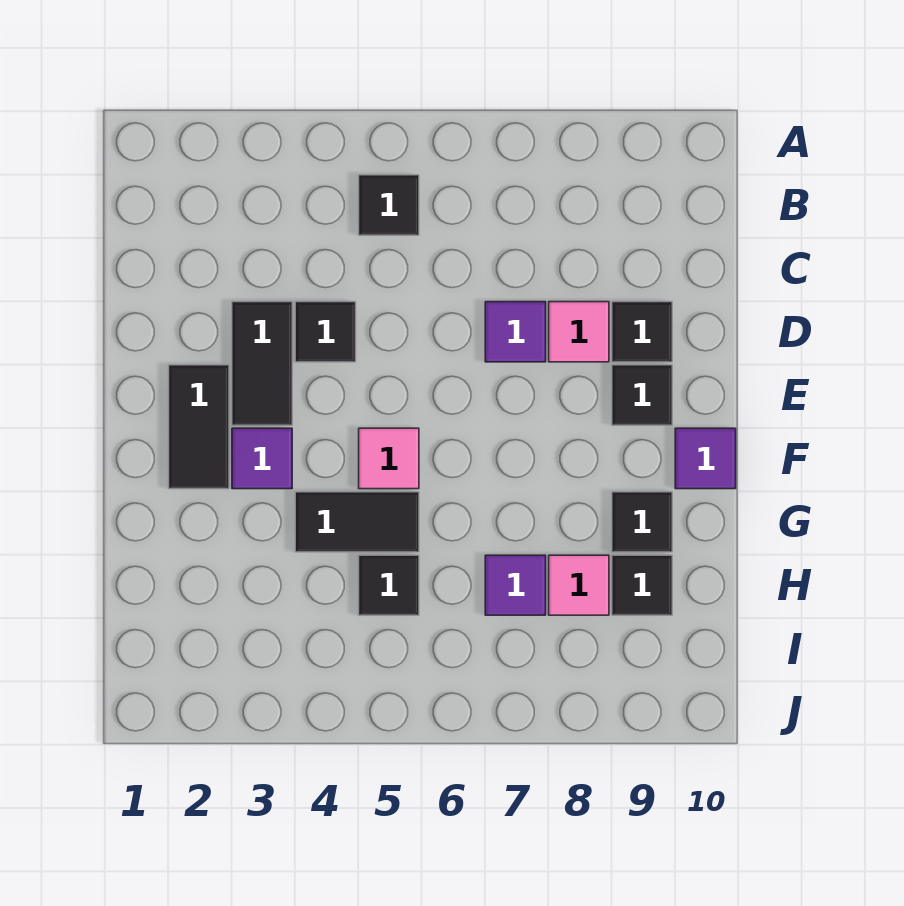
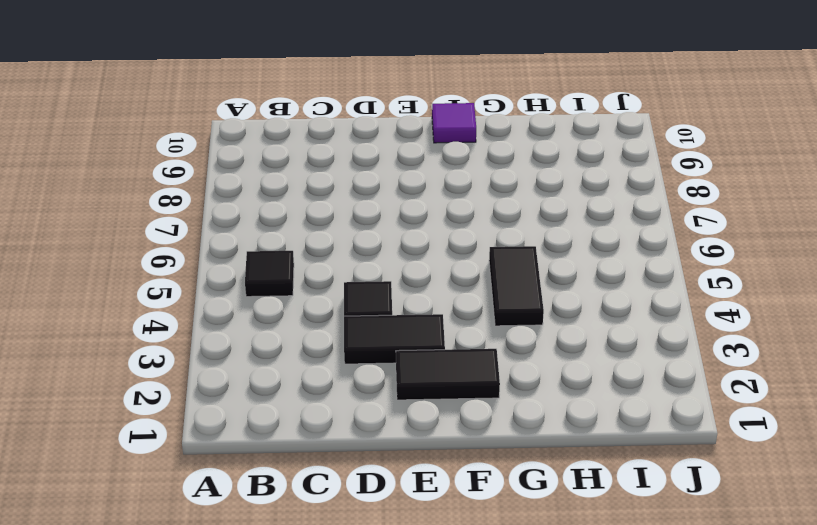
none -> purple tile D7 level 1
none -> pink tile D8 level 1
none -> black tile D9 level 1

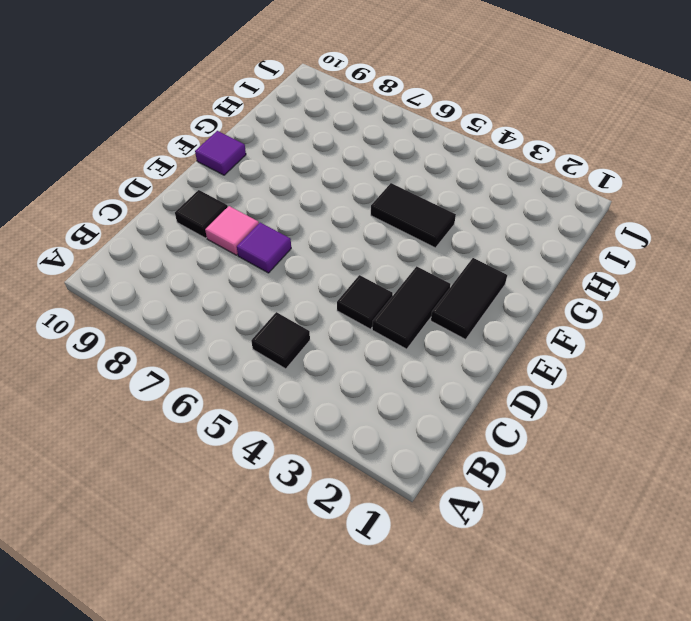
none -> black tile E9 level 1
none -> purple tile F3 level 1
none -> pink tile F5 level 1

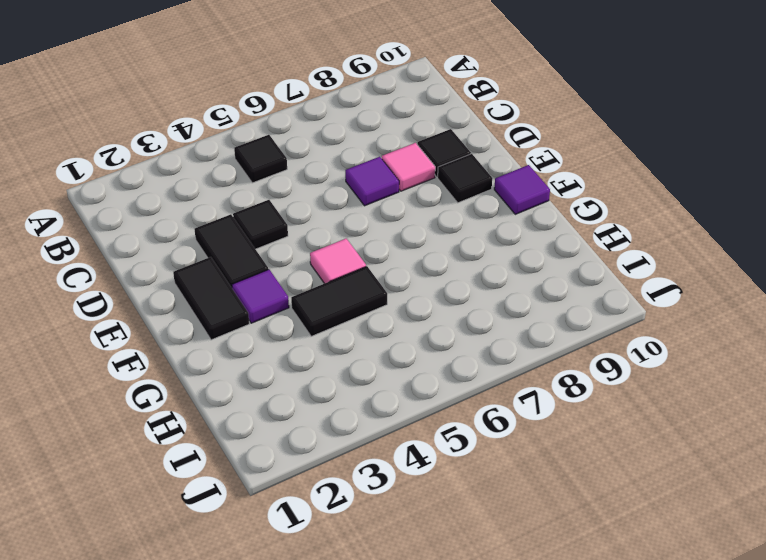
none -> black tile G9 level 1
none -> black tile H5 level 1
none -> purple tile H7 level 1

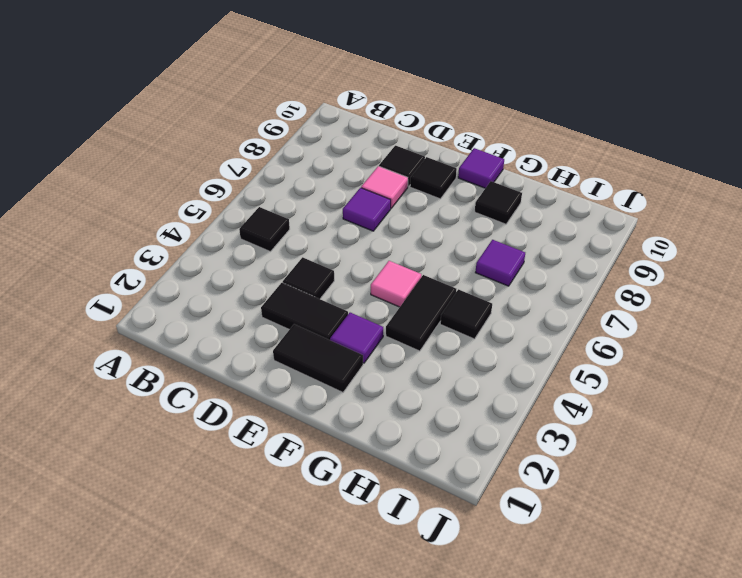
none -> pink tile H8 level 1
none -> black tile H9 level 1

